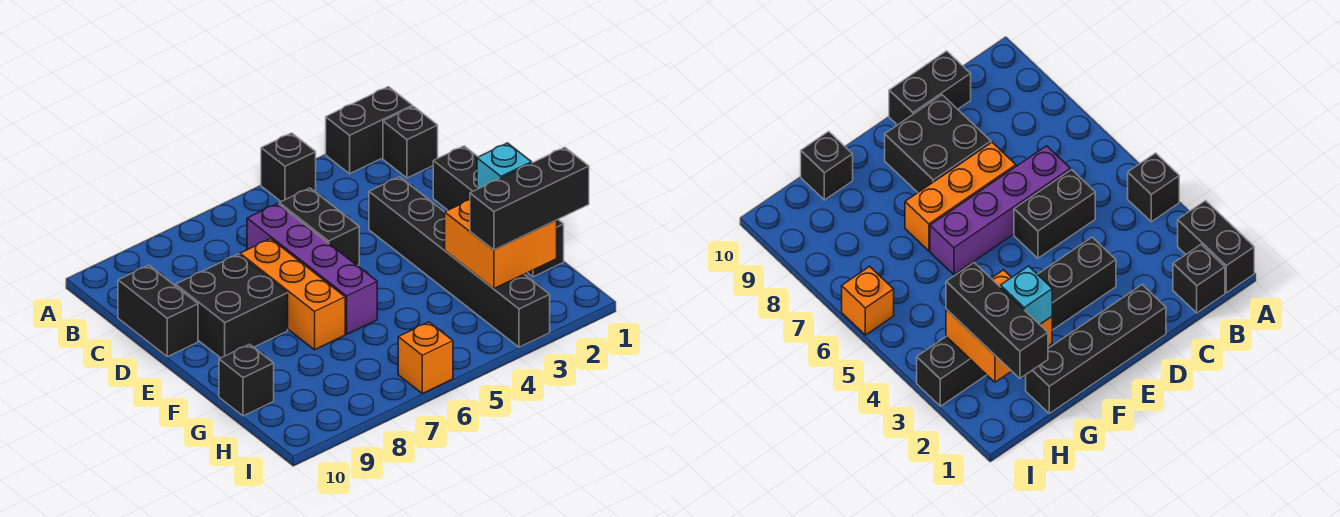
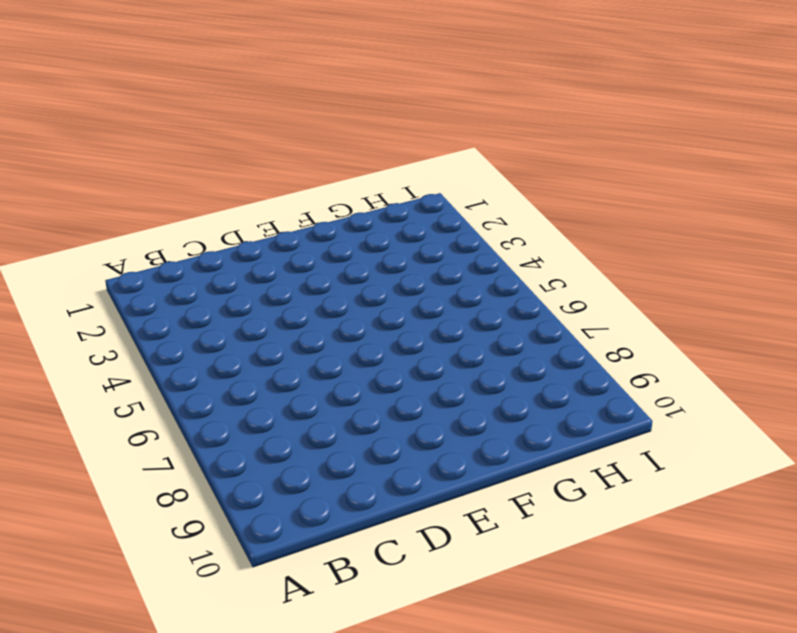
none -> black brick A1:A2 level 1
none -> black brick A4 level 1
none -> black brick B1 level 1

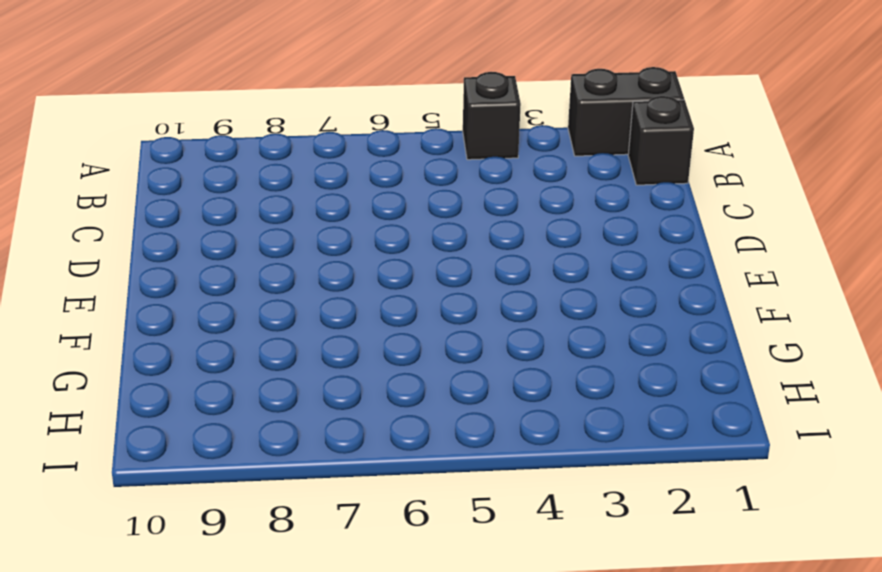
none -> black brick C5:D5 level 1
none -> purple brick C6:F6 level 1
none -> black brick C10:D10 level 1

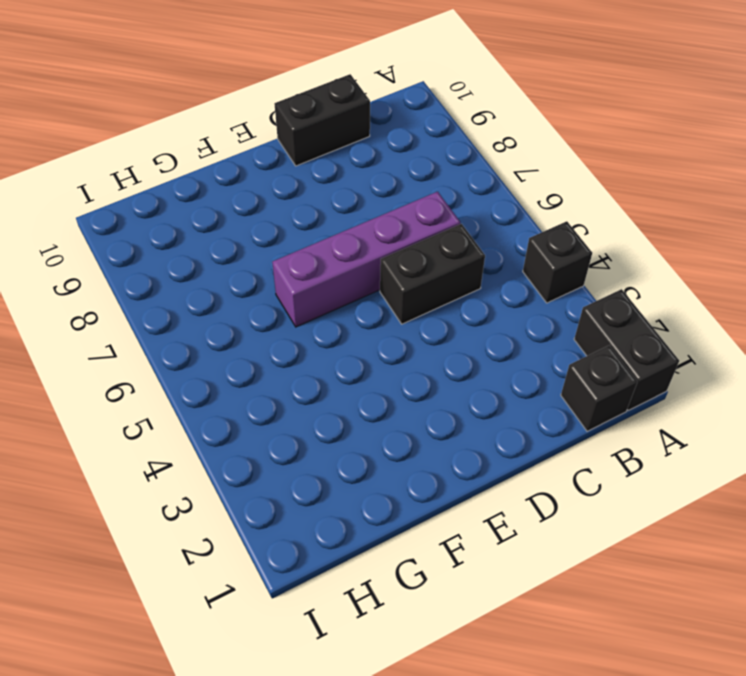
none -> black brick D1:G1 level 1
none -> black brick D3:I3 level 1
none -> orange brick D7:F7 level 1

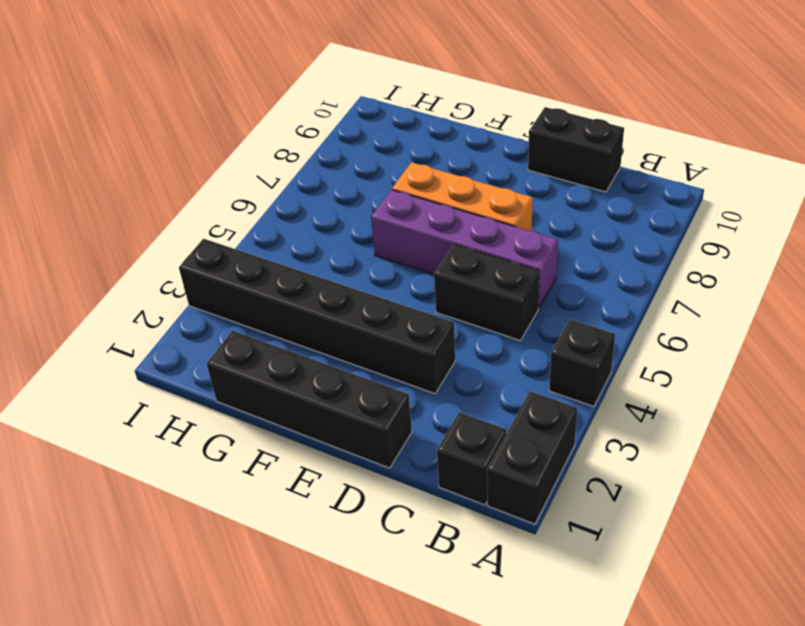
none -> black brick D8:E9 level 1
none -> black brick G10 level 1
none -> orange brick I6 level 1

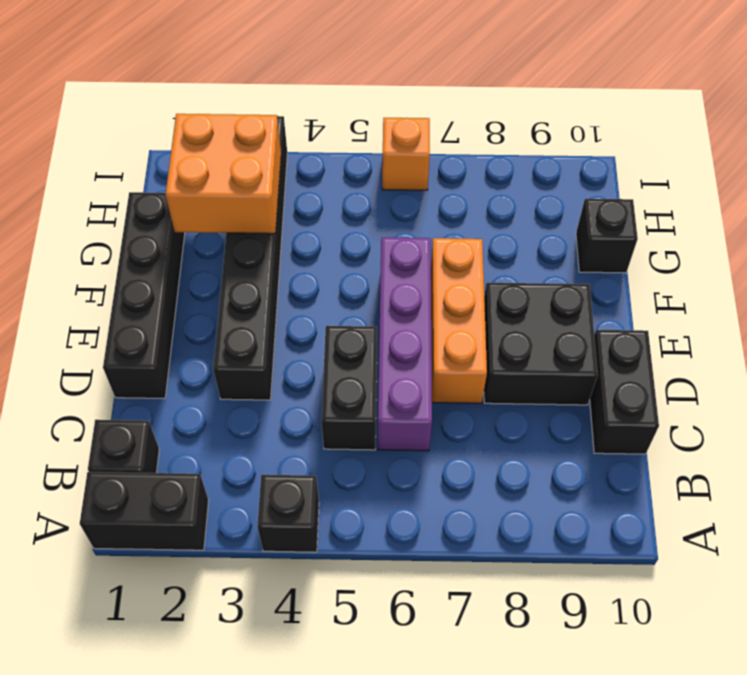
none -> cyan brick G2 level 3
none -> black brick H1:H3 level 3

